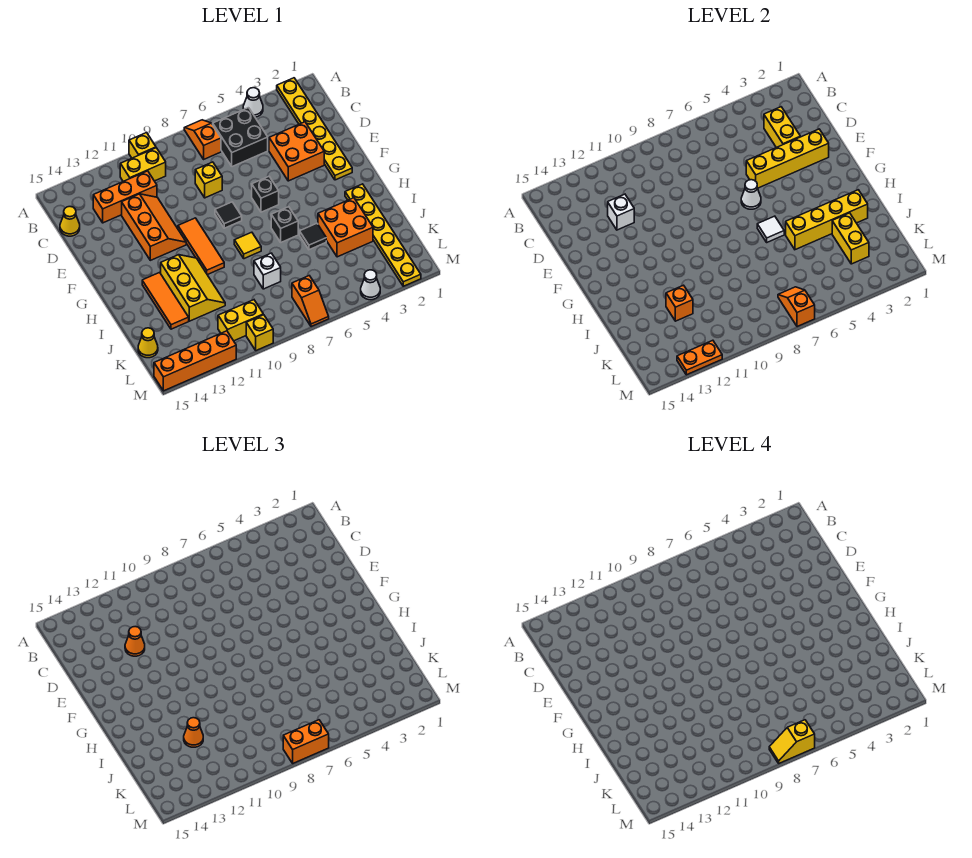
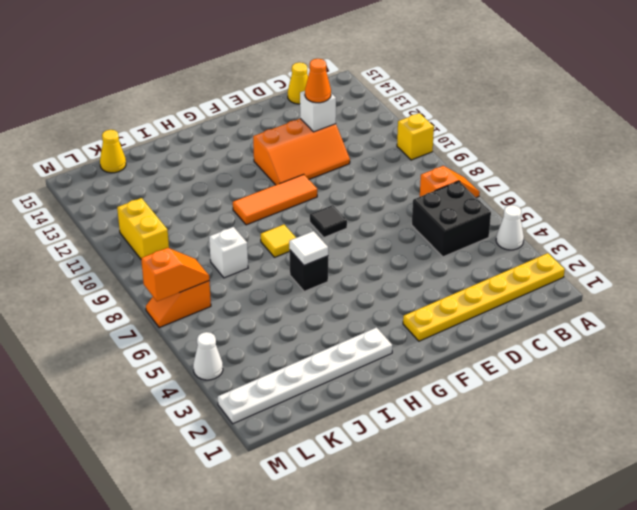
white plate H2:M2 level 1 -> yellow plate H2:M2 level 1
none -> yellow brick B10:B11 level 1
none -> orange brick C11:C13 level 1
none -> orange brick D3:E4 level 1
none -> yellow brick D8 level 1

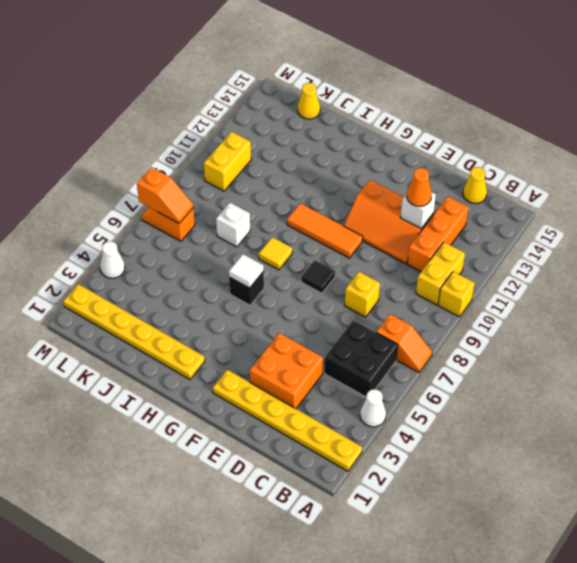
none -> black brick F6 level 1
none -> yellow slope H11:J12 level 1 top 12
none -> orange tile H13:J13 level 1
none -> orange brick I3:J4 level 1

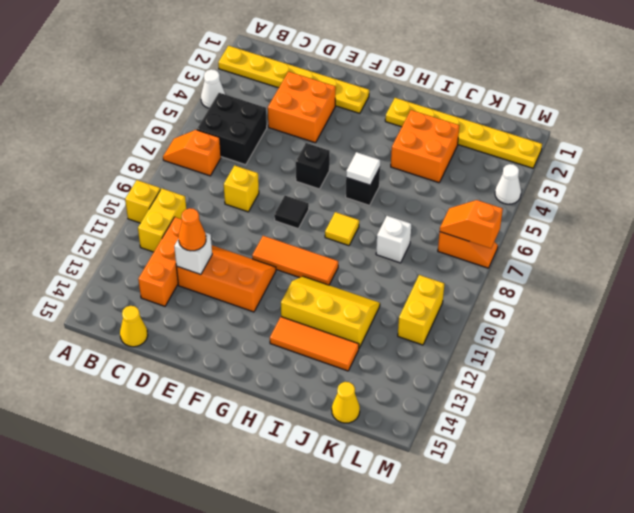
none -> black tile I5 level 1
none -> yellow brick M10 level 1
none -> orange brick M12:M15 level 1
none -> yellow brick C3:D3 level 2

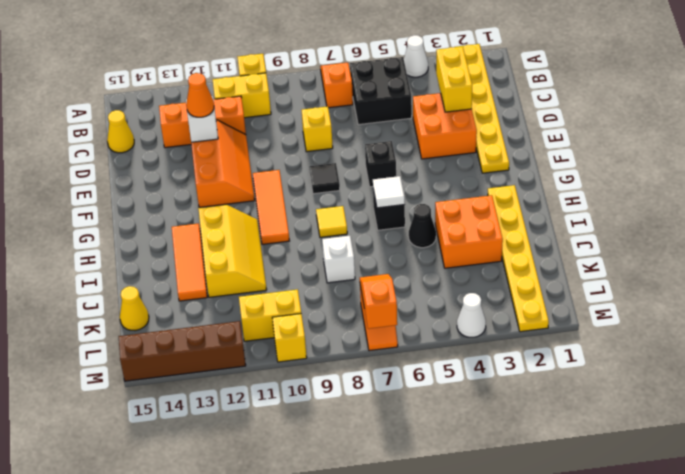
black cone I5 level 1 -> black tile I5 level 1
brown brick M12:M15 level 1 -> orange brick M12:M15 level 1
none -> yellow brick E2:E5 level 2
none -> white cone F6 level 2
none -> yellow brick I2:I5 level 2
none -> yellow brick J3:K3 level 2

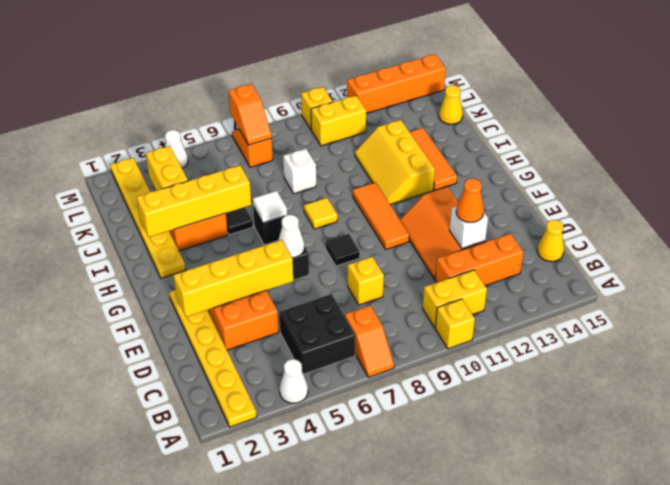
none -> yellow brick C3:D3 level 2
none -> orange brick J12 level 2
none -> orange plate M12:M13 level 2
none -> orange cone J12 level 3

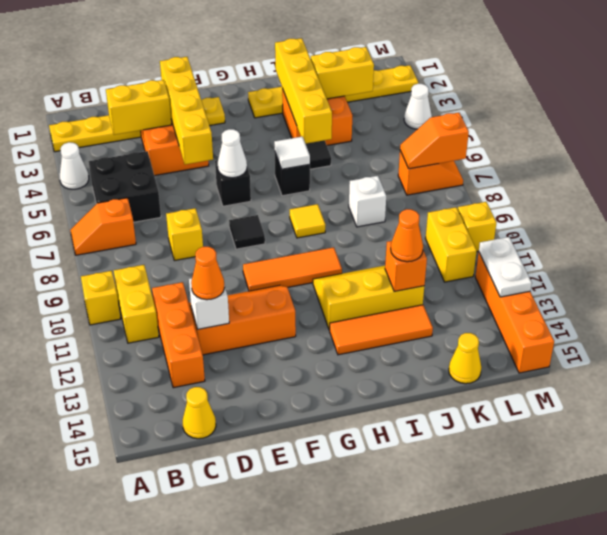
white plate M12:M13 level 2 -> orange plate M12:M13 level 2
none -> orange brick M7:M8 level 3
none -> yellow slope M7:M8 level 4 top 7

